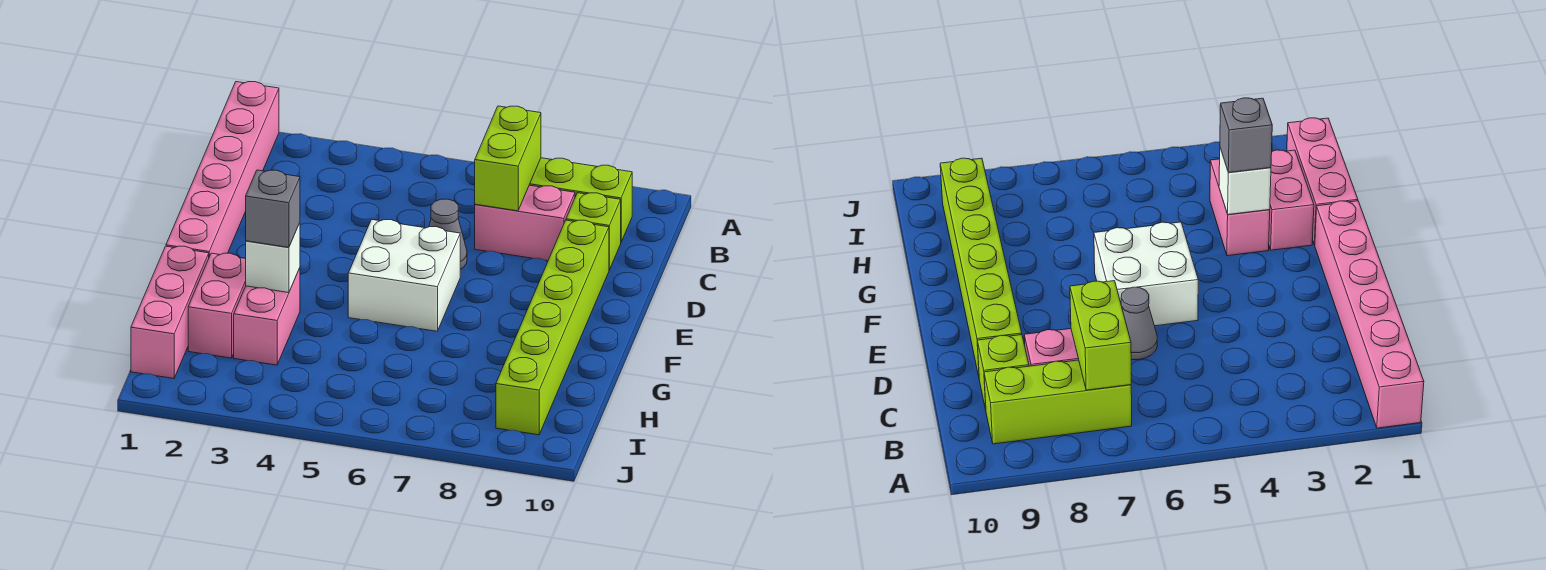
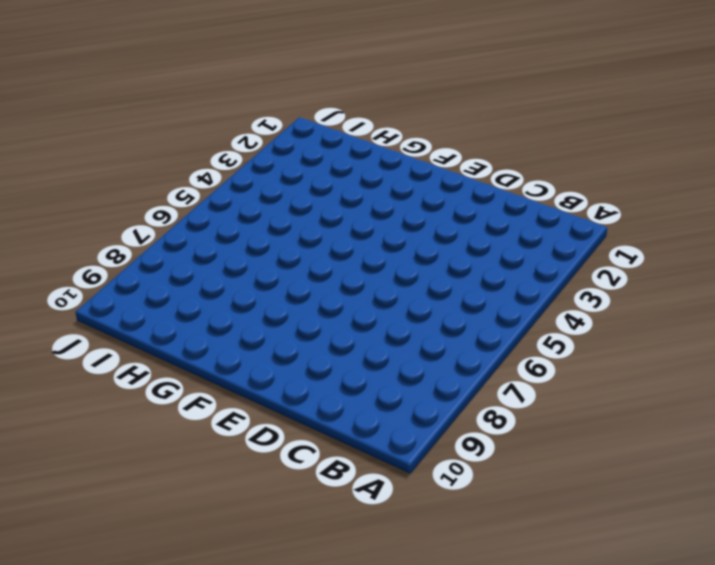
none -> pink brick A1:F1 level 1
none -> lime brick B7:B9 level 1
none -> pink brick C7:C8 level 1

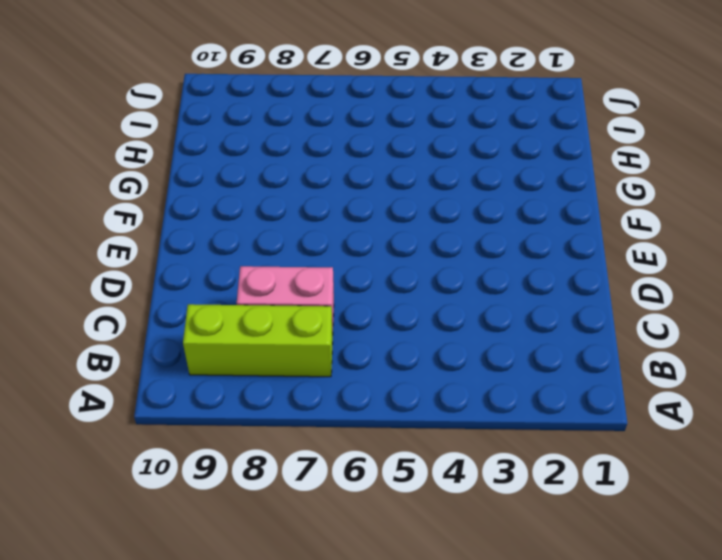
none -> pink brick A1:F1 level 1
none -> lime brick C9 level 1
none -> grey cone D6 level 1

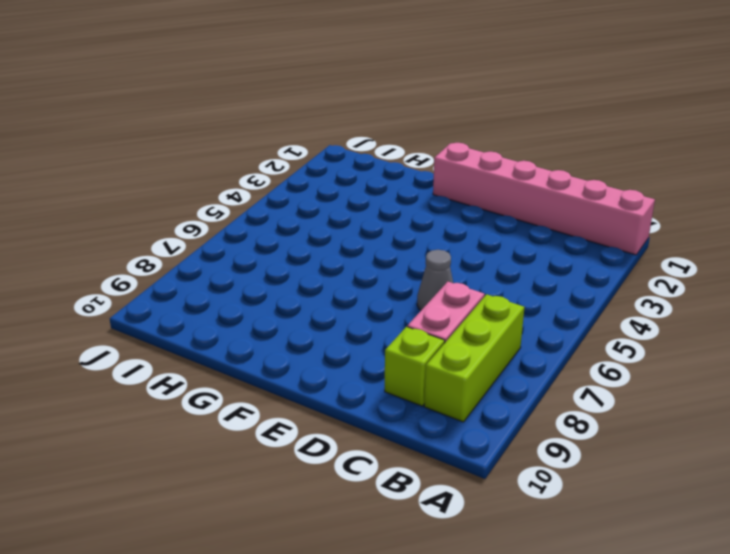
none -> lime brick D9:I9 level 1
none -> white brick E5:F6 level 1
none -> pink brick G1:I1 level 1

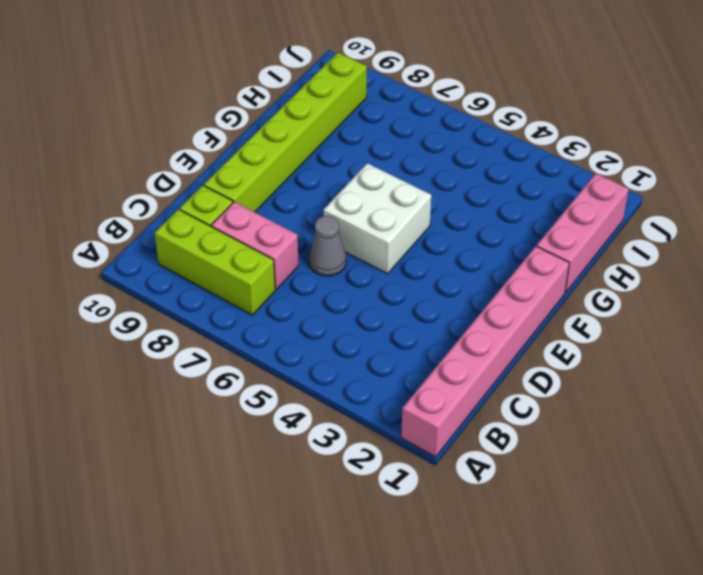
none -> pink brick G2:H2 level 1
none -> pink brick G3:H3 level 1
none -> lime brick B7:C7 level 2

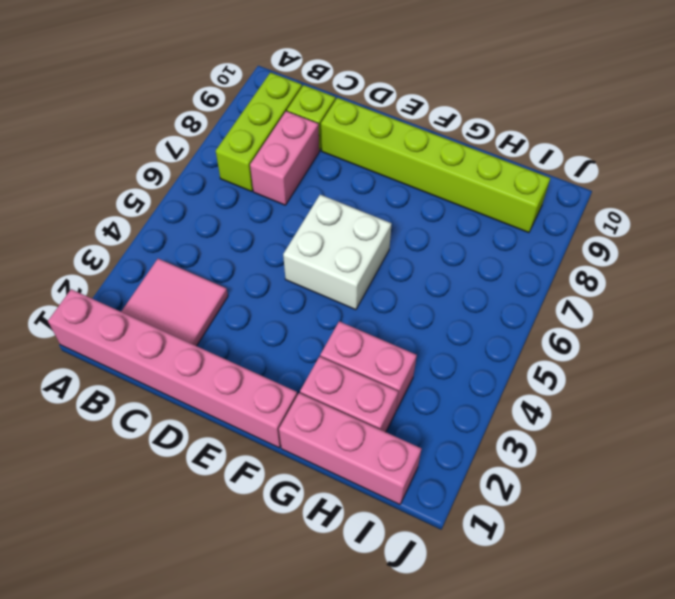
pink tile B2:C3 level 1 -> none
none -> grey cone D6 level 1
none -> lime brick B7:C7 level 2
none -> white brick G3 level 2

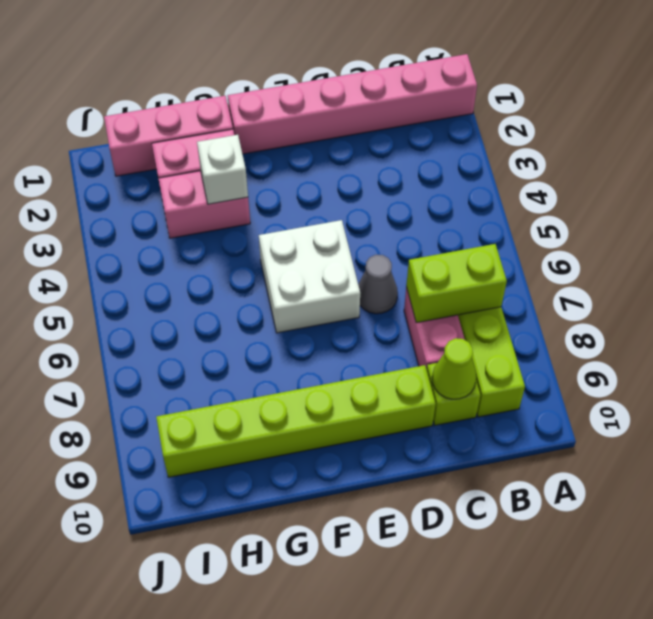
lime cone C9 level 2 -> none
none -> grey brick G3 level 3

